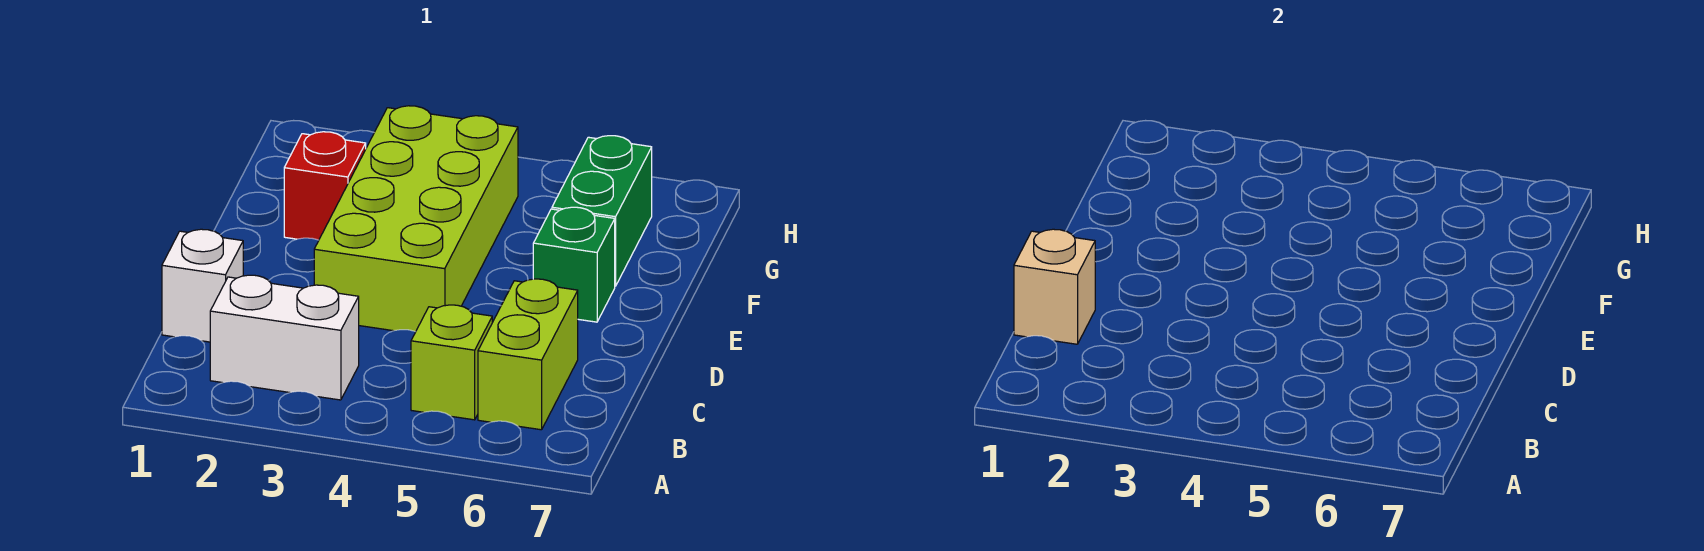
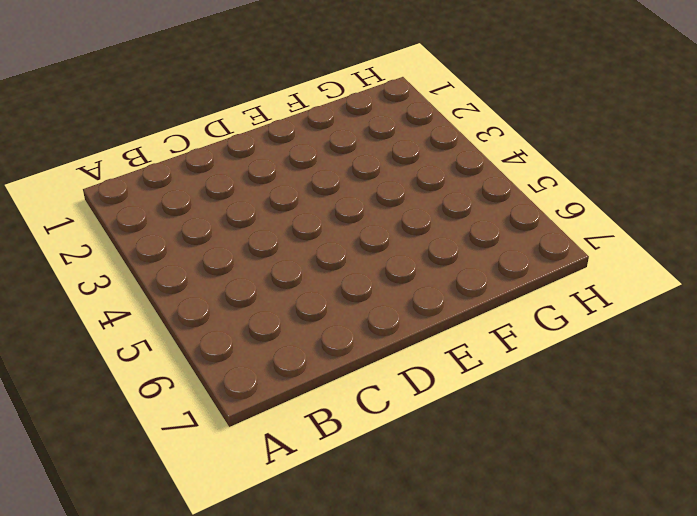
none -> white brick B2:B3 level 1
none -> lime brick B5 level 1

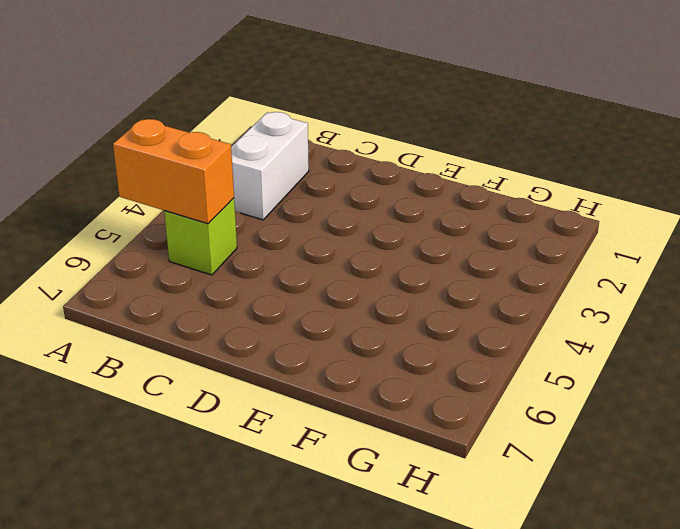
orange brick A5:B5 level 2 -> none
none -> lime brick B6:C6 level 1
none -> white brick C1 level 1

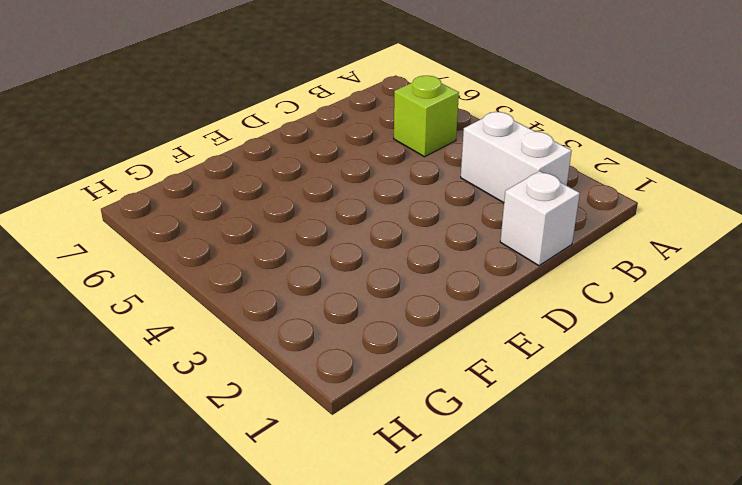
none -> lime brick B6:C6 level 1
none -> lime brick D3:G4 level 1

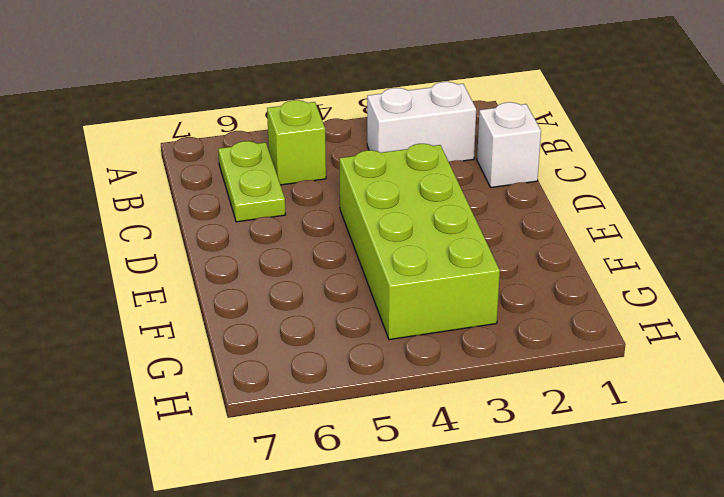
lime plate B6:C6 level 1 -> lime brick B6:C6 level 1
none -> green brick E6 level 1
none -> red brick F2 level 1

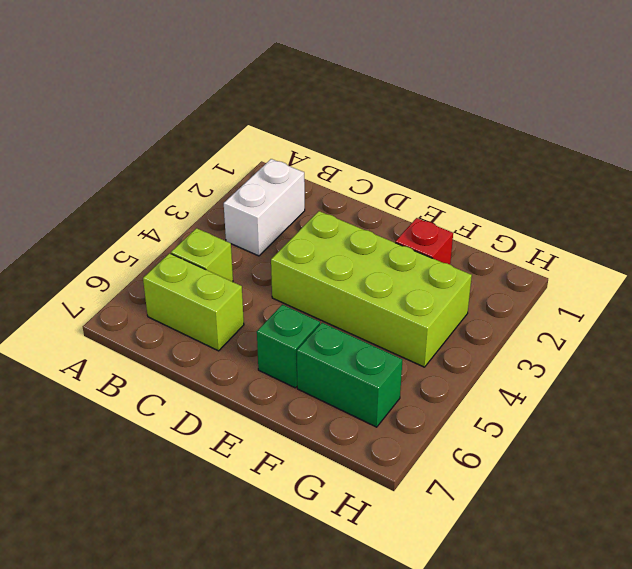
none -> white brick C1 level 1
none -> tan brick C1 level 2

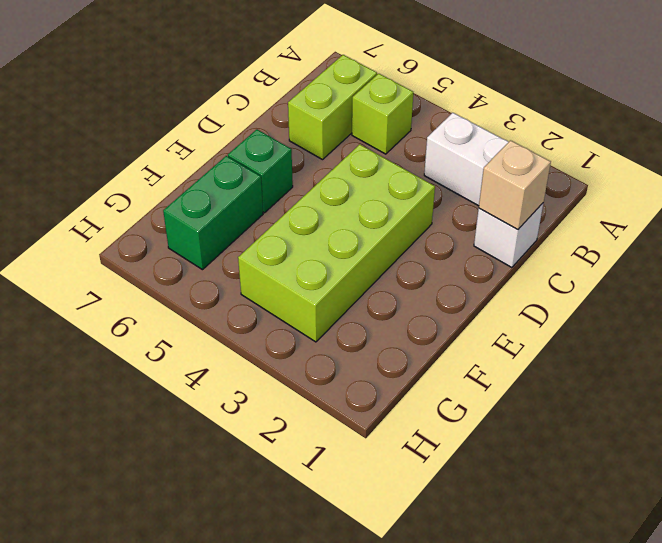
none -> red brick F2 level 1

